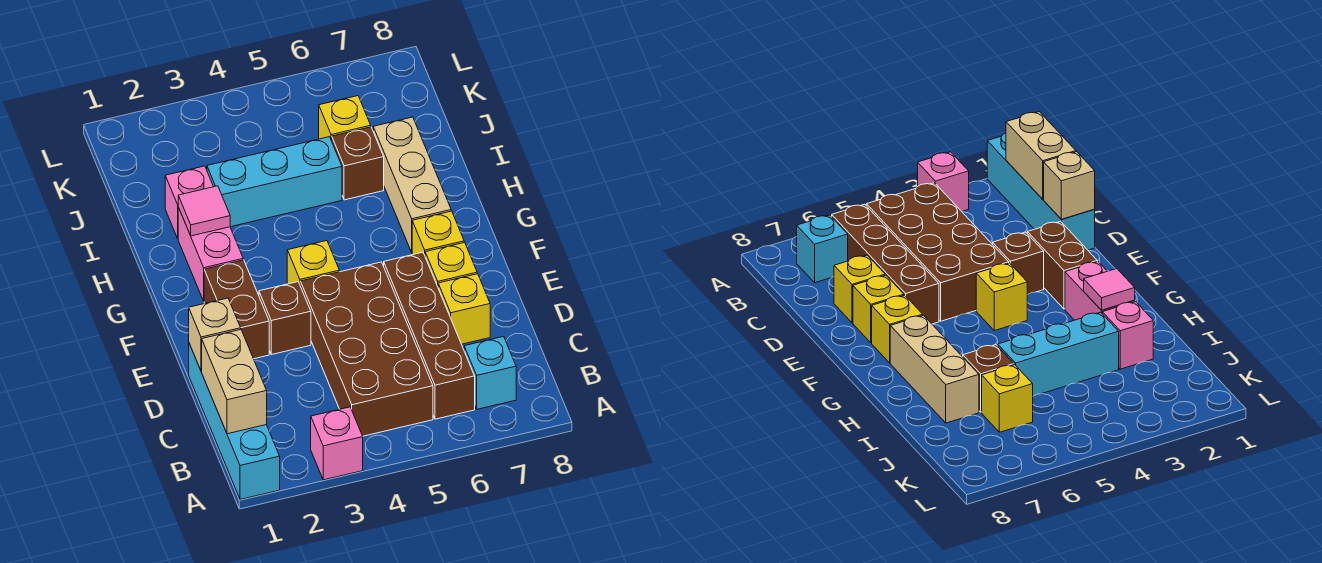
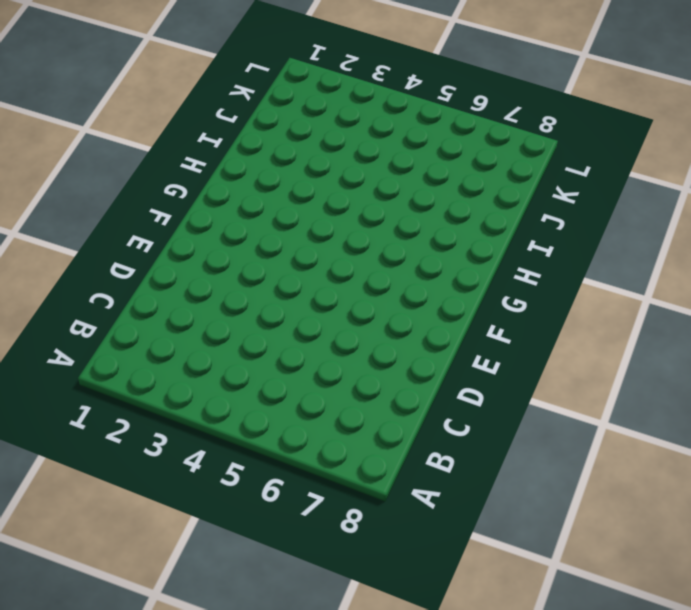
none -> cyan brick A1:D1 level 1
none -> pink brick A3 level 1
none -> brown brick B4:E5 level 1

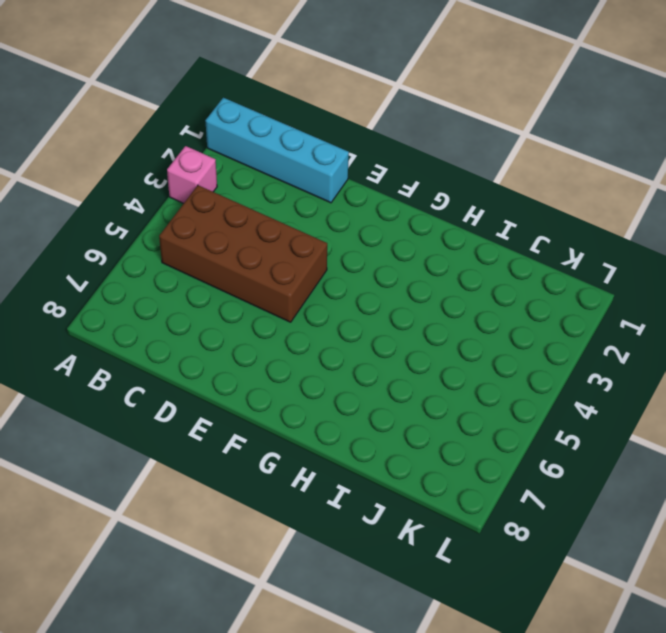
none -> brown brick B6:E6 level 1
none -> cyan brick B7 level 1
none -> yellow brick D7 level 1

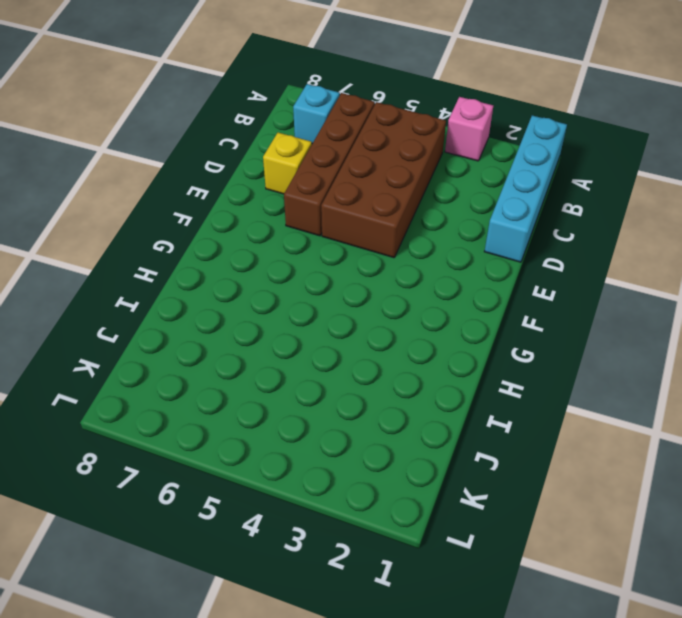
none -> brown brick E2:F2 level 1
none -> brown brick E3 level 1
none -> yellow brick E7 level 1

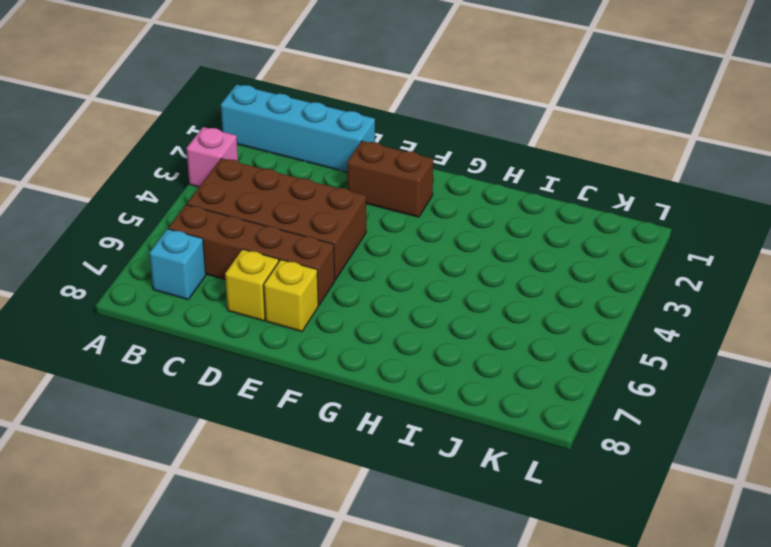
none -> brown brick E3 level 1
none -> yellow brick F4 level 1
none -> yellow brick F7 level 1

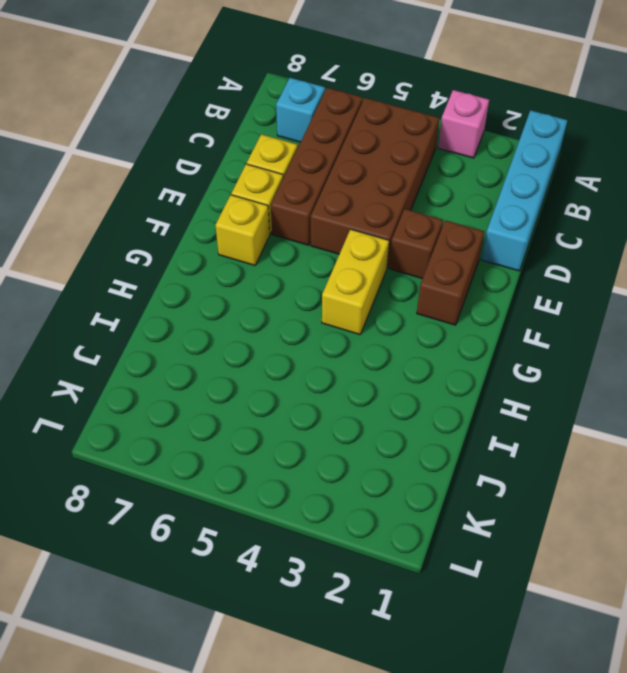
yellow brick F4:G4 level 1 -> yellow brick F4 level 1
none -> pink brick G2:H2 level 1
none -> tan brick G7:I7 level 1
none -> pink brick I2 level 1

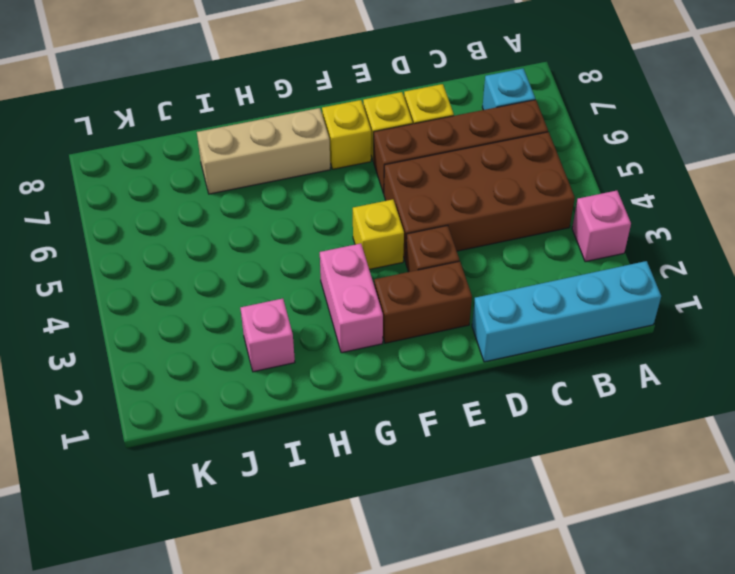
pink brick G2:G3 level 1 -> pink brick G2:H2 level 1
none -> cyan brick I3:I5 level 1
none -> brown brick I6 level 1
none -> yellow brick J6 level 1

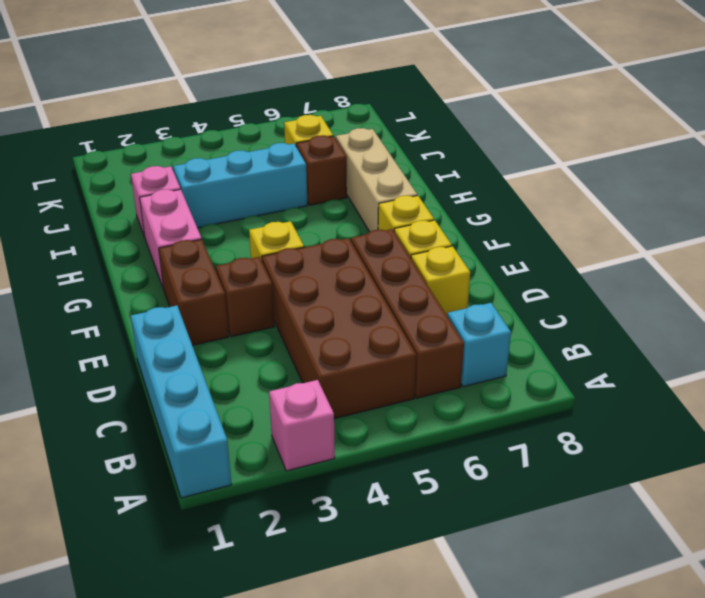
none -> tan brick B1:C1 level 2
none -> tan brick D1 level 2
none -> pink tile H2 level 2

